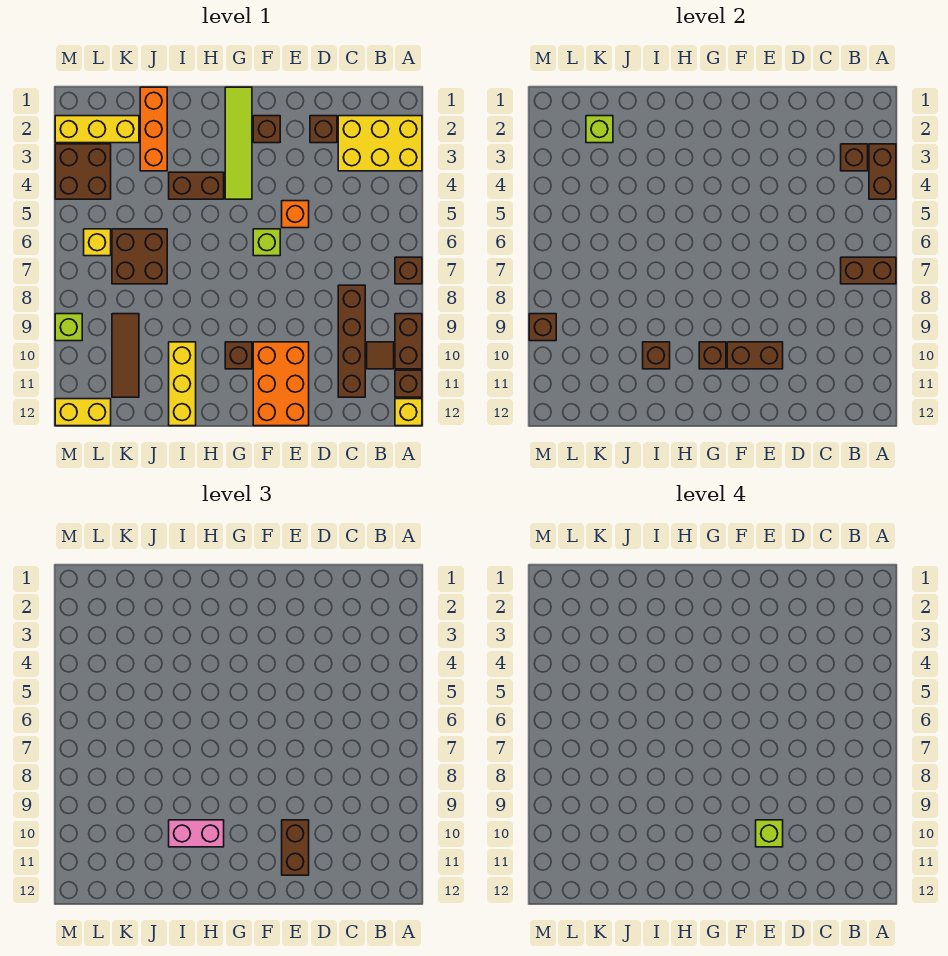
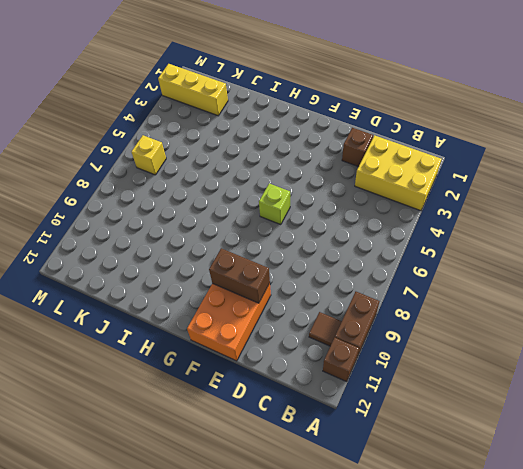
none -> brown brick A7 level 1
none -> yellow brick A12 level 1
none -> brown brick C8:C11 level 1
none -> orange brick E5 level 1

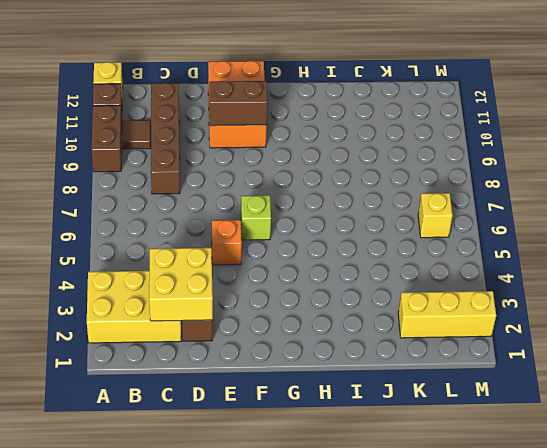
yellow brick C2:D3 level 2 -> none
none -> brown brick A7 level 1
none -> brown brick F2 level 1
none -> lime tile G1:G4 level 1
none -> brown brick G10 level 1

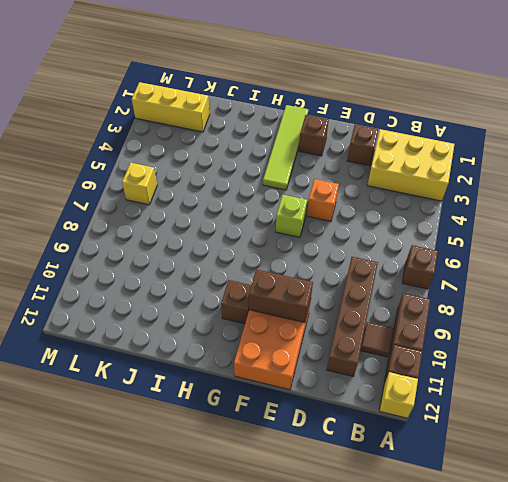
none -> brown brick H4:I4 level 1
none -> yellow brick I10:I12 level 1
none -> orange brick J1:J3 level 1
none -> brown brick J6:K7 level 1

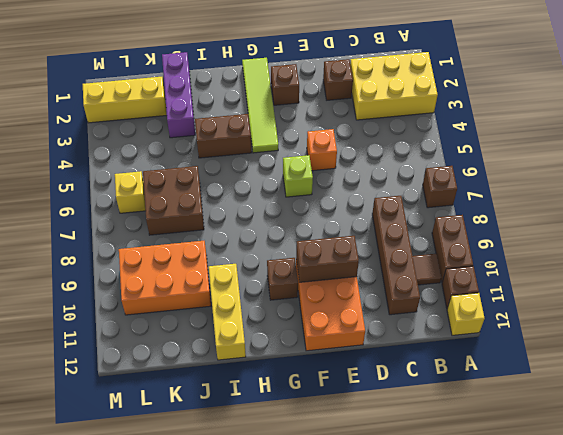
purple brick J1:J3 level 1 -> orange brick J1:J3 level 1
orange brick J9:L10 level 1 -> brown tile K9:K11 level 1
none -> brown brick L3:M4 level 1
none -> yellow brick L12:M12 level 1
none -> lime brick M9 level 1
none -> brown brick A3:A4 level 2

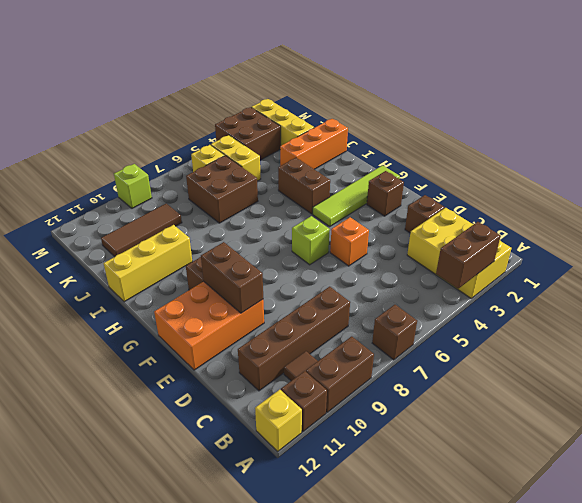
yellow brick K5:L5 level 1 -> yellow brick L12:M12 level 1
none -> brown brick A7:B7 level 2
none -> brown brick B3 level 2
none -> brown brick G10 level 2
none -> brown brick I10 level 2

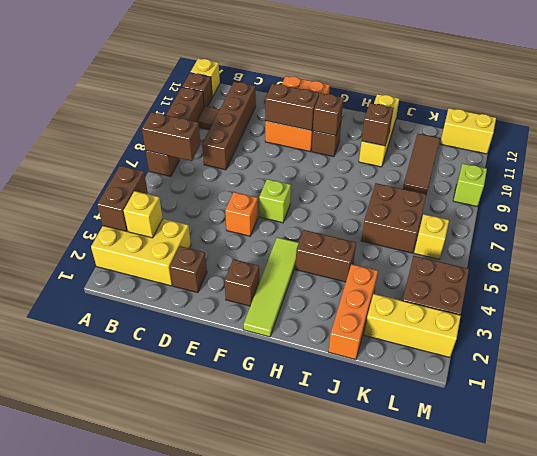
yellow brick B3 level 2 -> brown brick B3 level 2
none -> lime brick K2 level 2
none -> brown brick M9 level 2
none -> brown brick E10:E11 level 3
none -> pink brick H10:I10 level 3

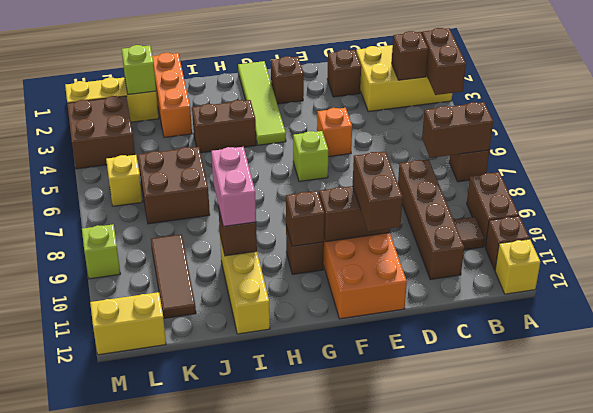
pink brick I9:I10 level 3 -> pink brick H10:I10 level 3
none -> brown brick M9 level 2
none -> lime brick E10 level 4

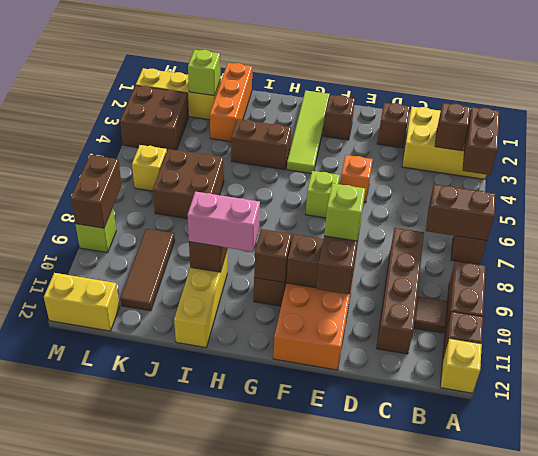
brown brick M8:M9 level 2 -> brown brick M9 level 2

